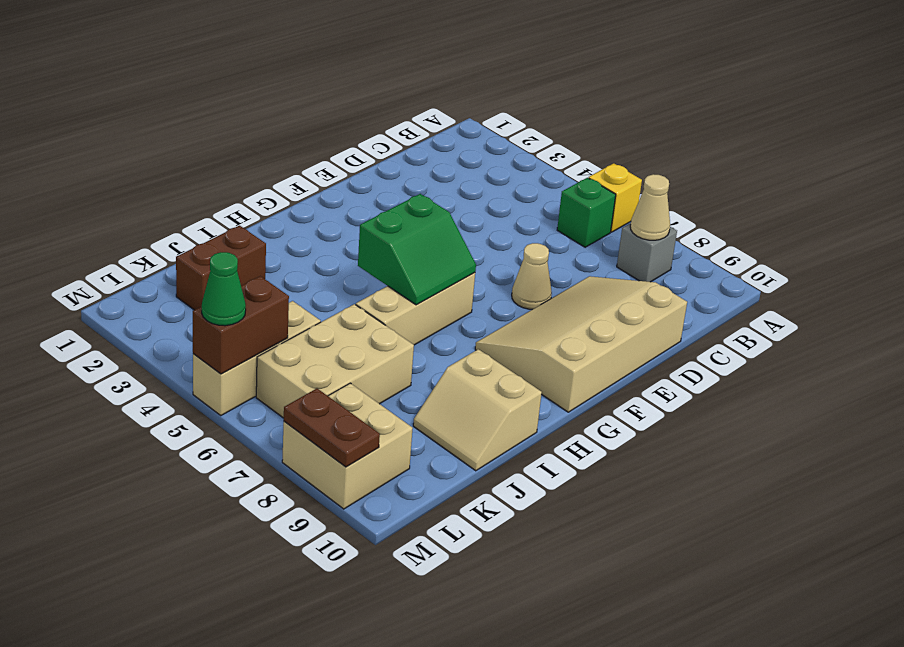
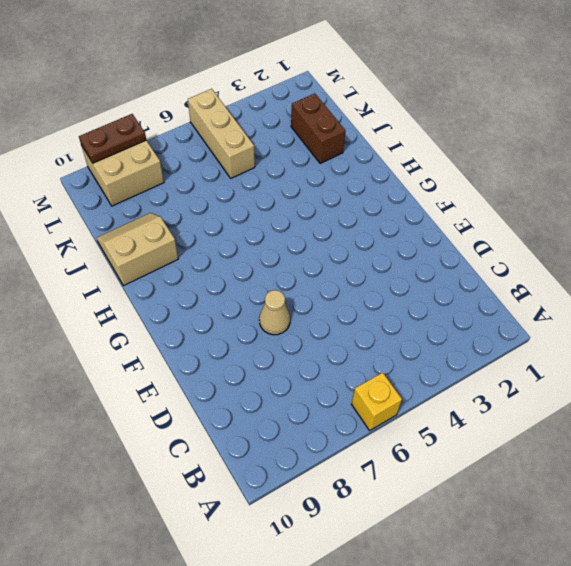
none -> green brick B6 level 1
none -> grey brick B8 level 1
none -> tan slope D8:G10 level 1 top 10

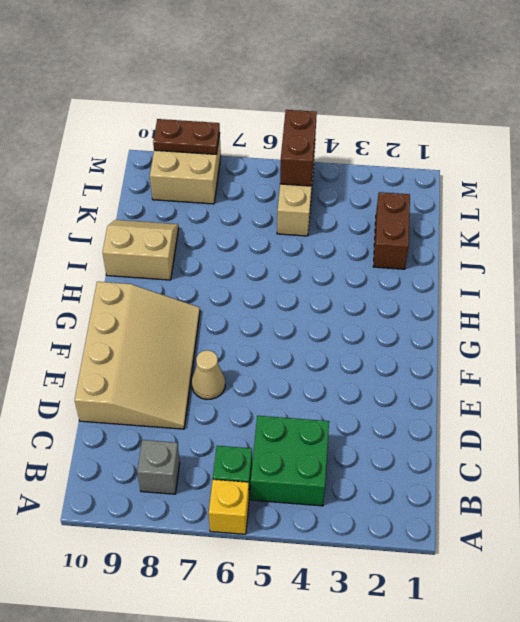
green brick B4:C5 level 1 -> none
none -> tan brick G6:I6 level 1
none -> tan brick J6:L7 level 1
none -> tan cone B8 level 2

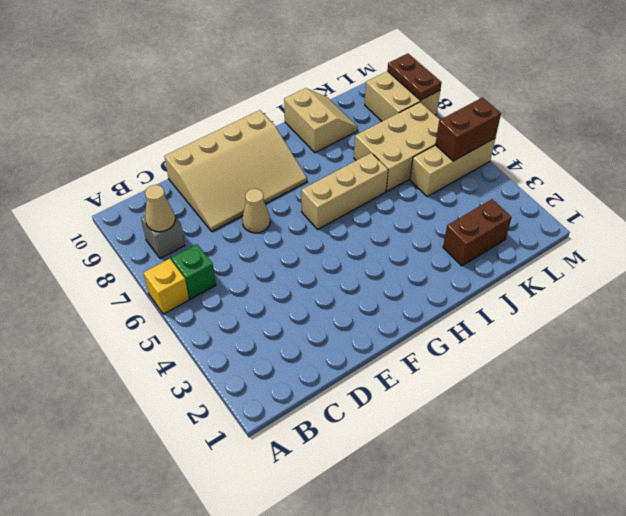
none -> green slope G5:H6 level 2 top 5
none -> green cone M5 level 3

